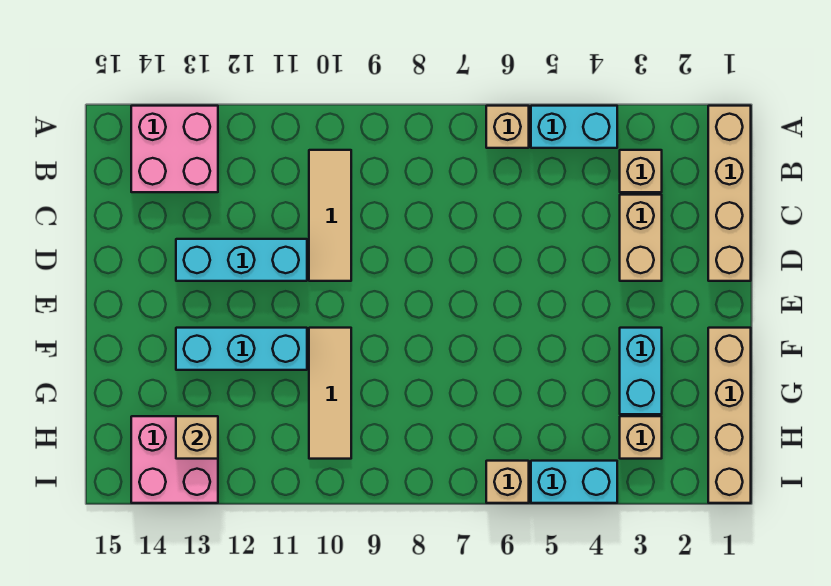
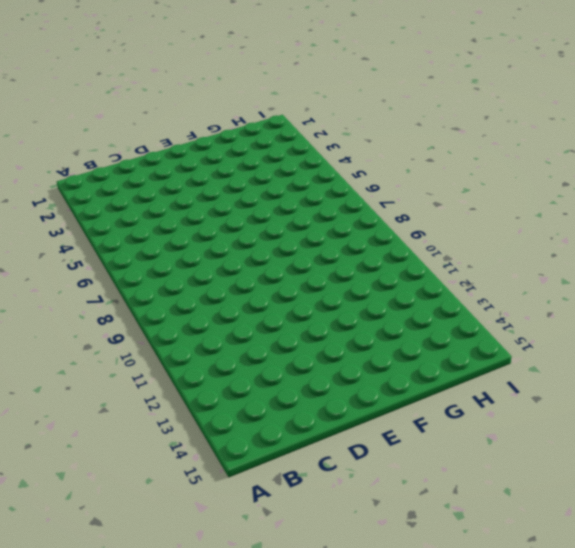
none -> tan brick A1:D1 level 1
none -> cyan brick A4:A5 level 1
none -> tan brick A6 level 1

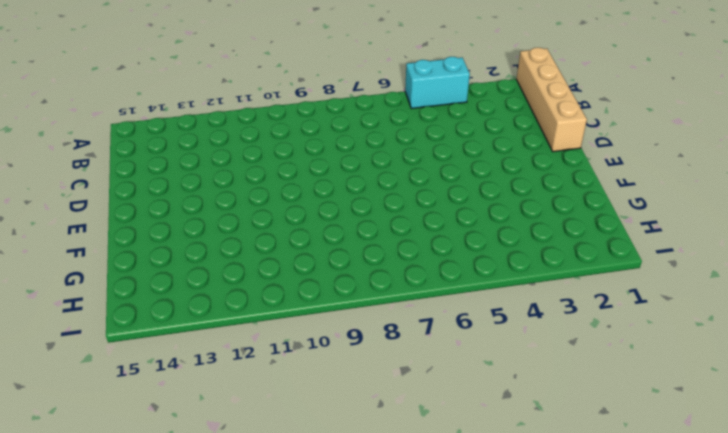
none -> tan brick A6 level 1
none -> pink brick A13:B14 level 1
none -> tan brick B3 level 1

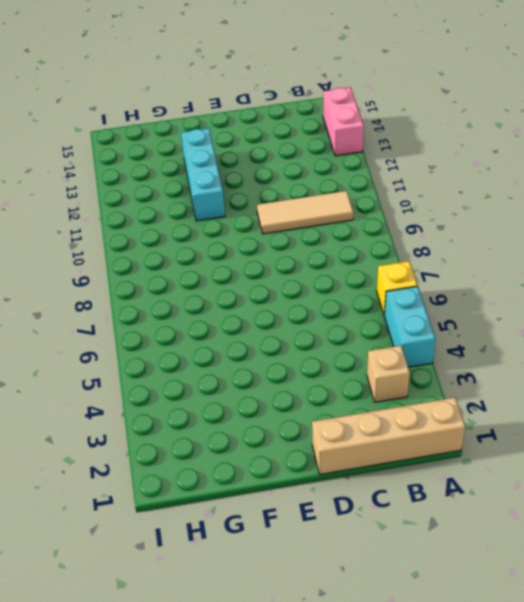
yellow brick A6 level 1 -> tan brick A6 level 1
pink brick A13:A14 level 1 -> pink brick A13:B14 level 1
none -> tan brick C3:D3 level 1
none -> cyan brick D11:D13 level 1
none -> tan brick F1:I1 level 1

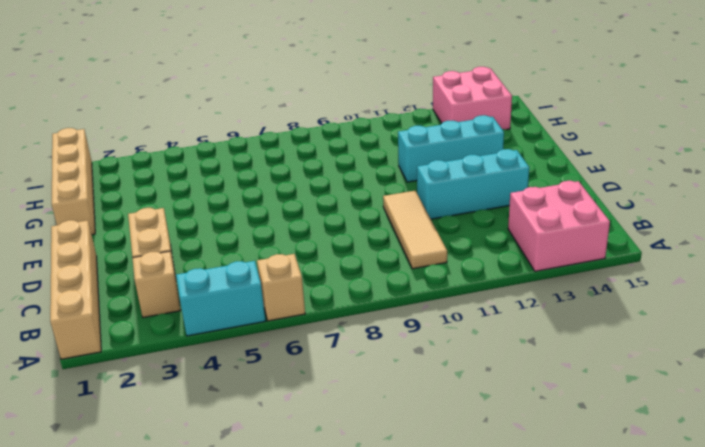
none -> cyan brick F3:G3 level 1
none -> tan tile F10:H10 level 1
none -> tan brick H3 level 1

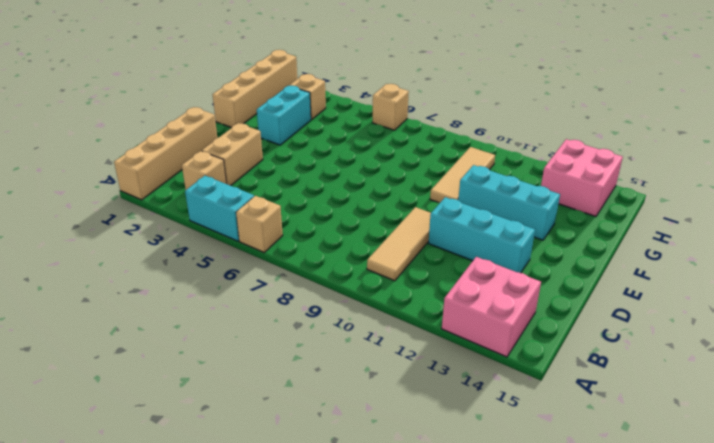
none -> cyan brick I4:I5 level 1
none -> tan brick H13 level 2

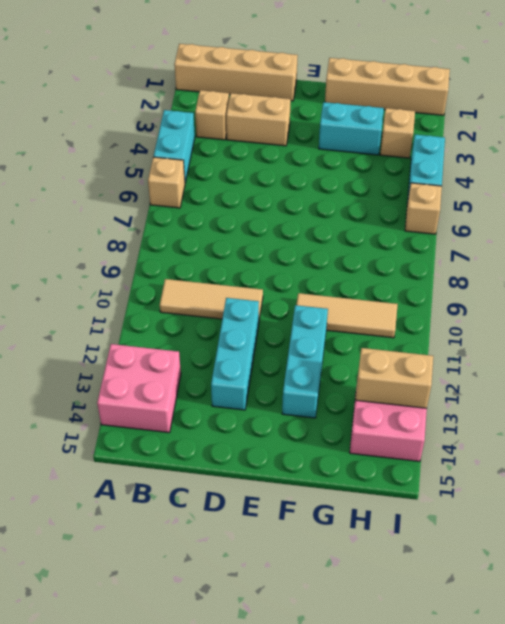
tan brick H13:I13 level 2 -> tan brick H13 level 2

